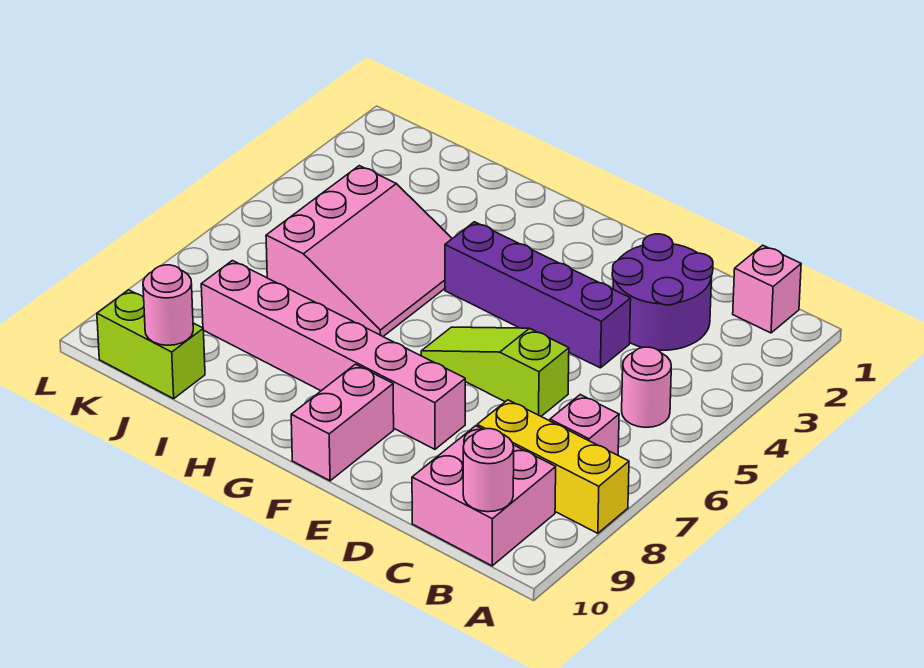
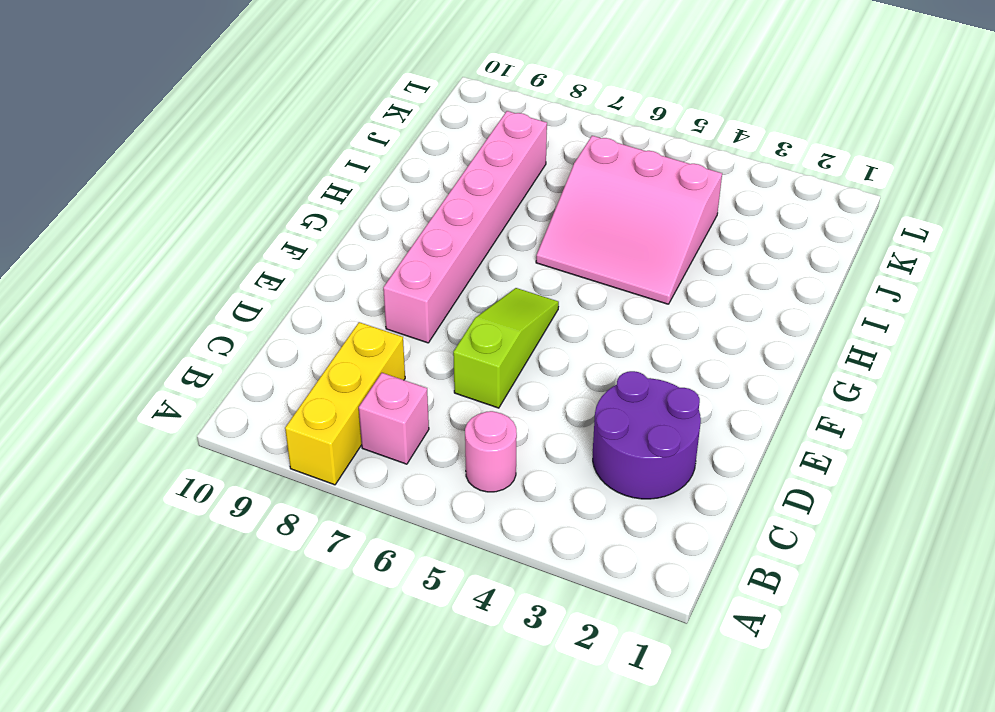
none -> pink brick B1 level 1
none -> pink brick B9:C10 level 1
none -> purple brick D4:G4 level 1

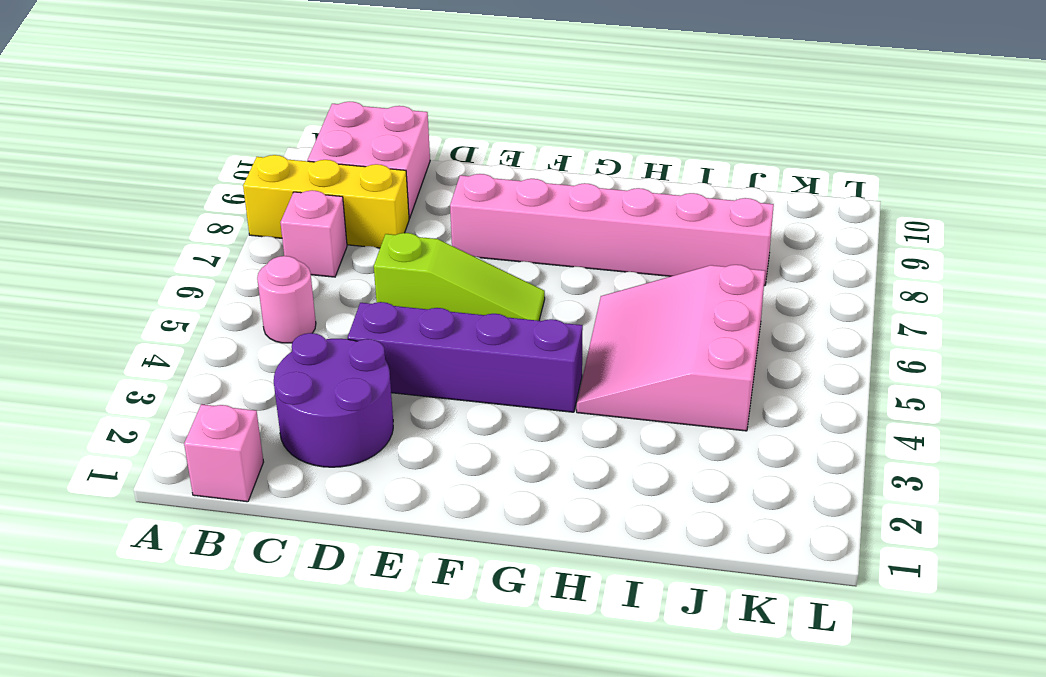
none -> pink brick F9:F10 level 1
none -> lime brick J10:K10 level 1
none -> pink round brick B10 level 2

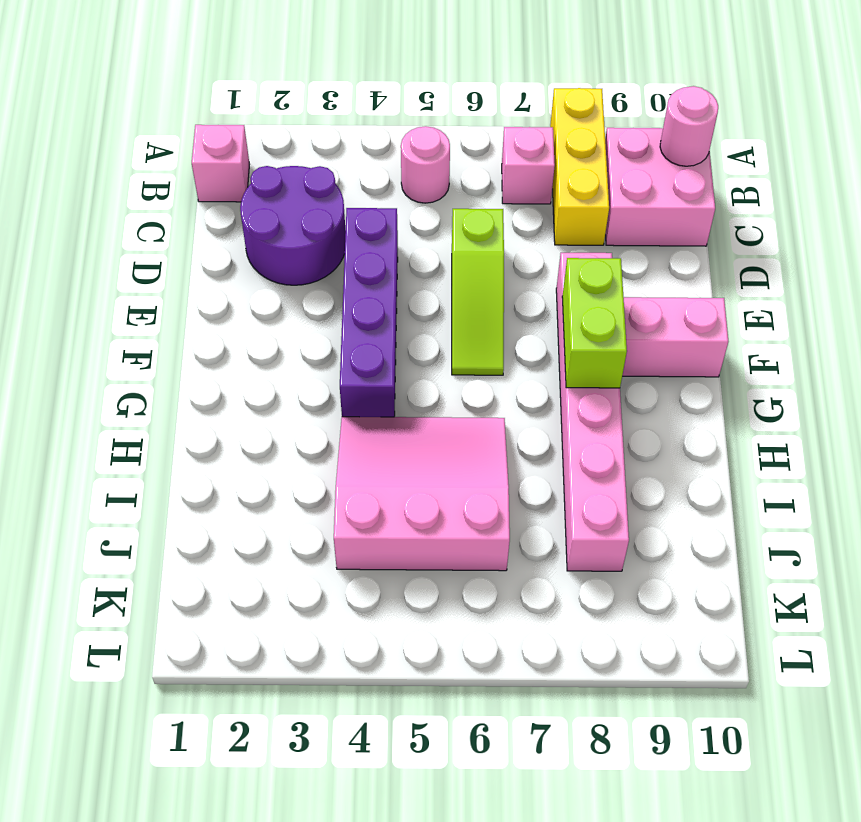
lime brick F8:G8 level 2 -> lime brick J10:K10 level 1
none -> pink round brick J10 level 2

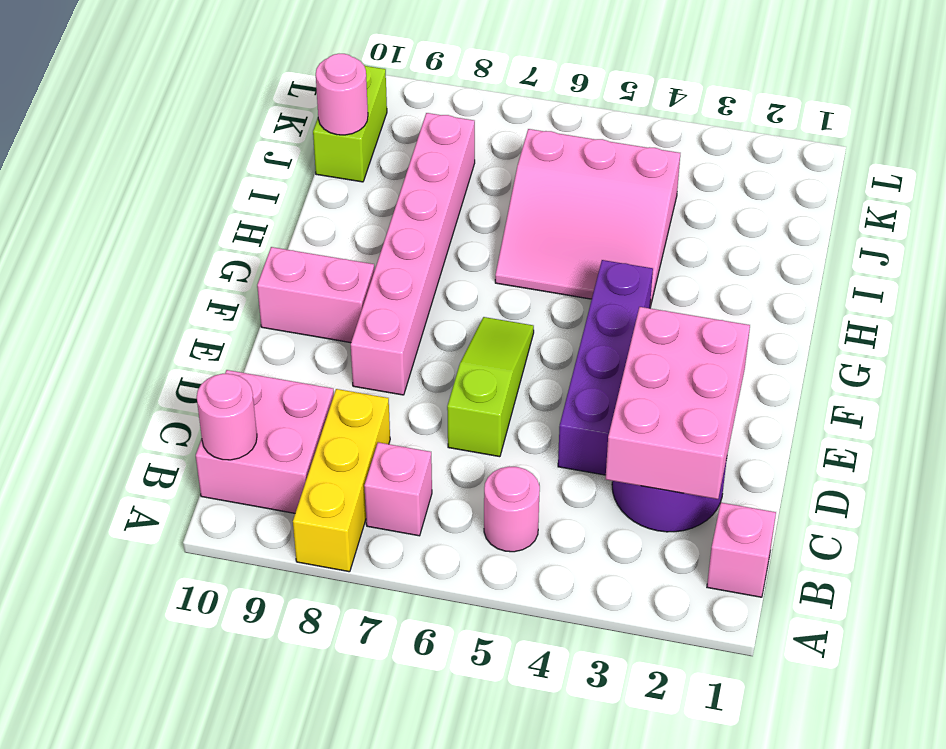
pink brick C2:E3 level 2 -> none

